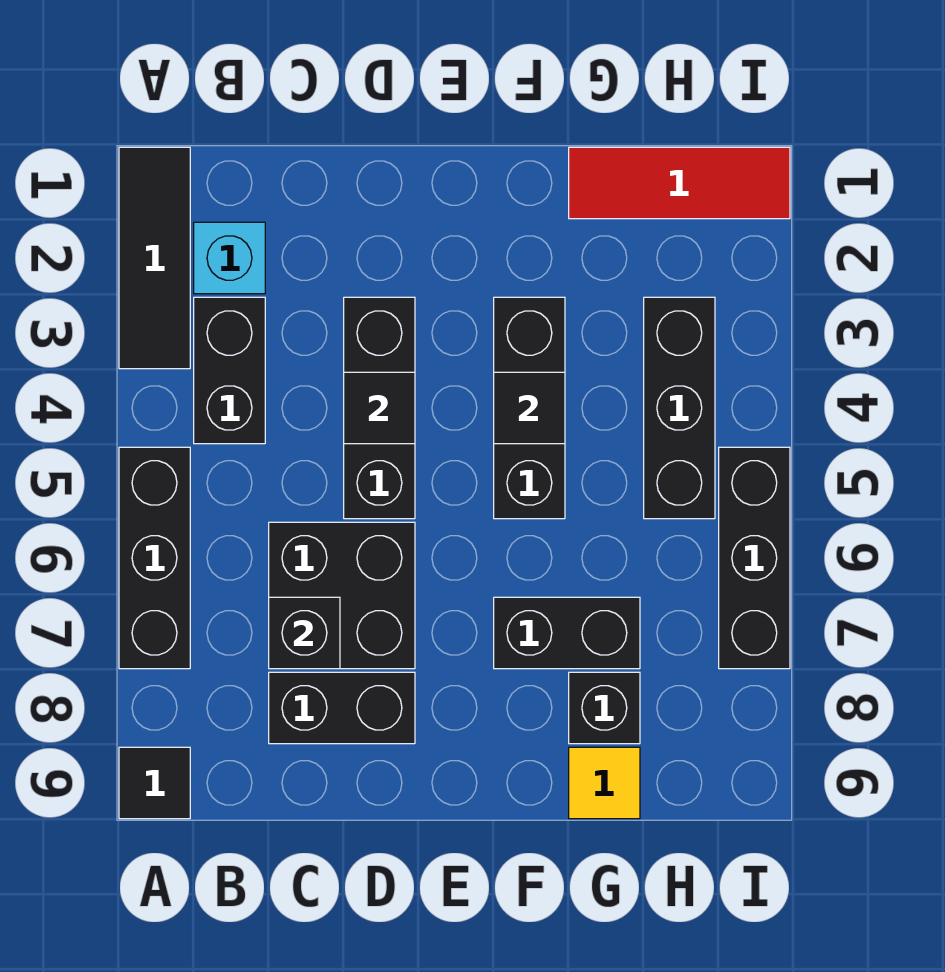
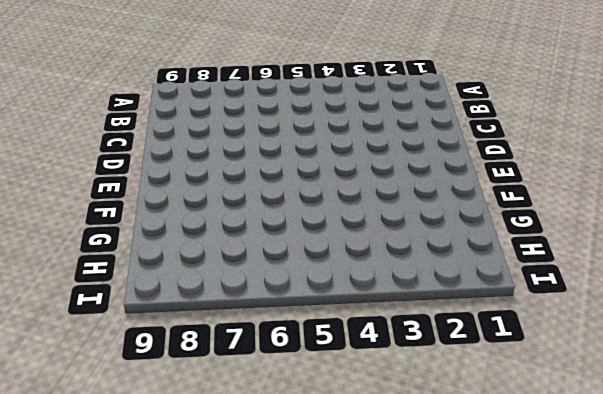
none -> black tile A1:A3 level 1
none -> black brick A5:A7 level 1
none -> black tile A9 level 1

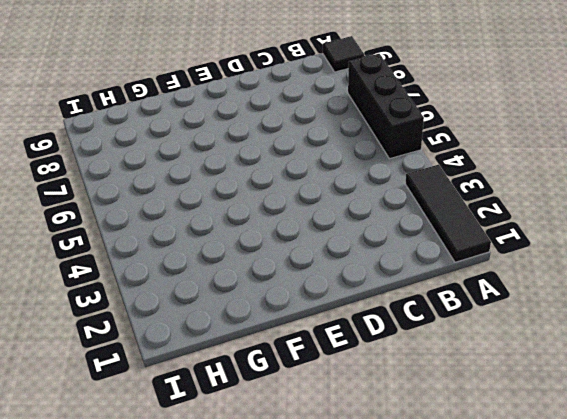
none -> cyan brick B2 level 1
none -> black brick B3:B4 level 1
none -> black brick C6:D7 level 1

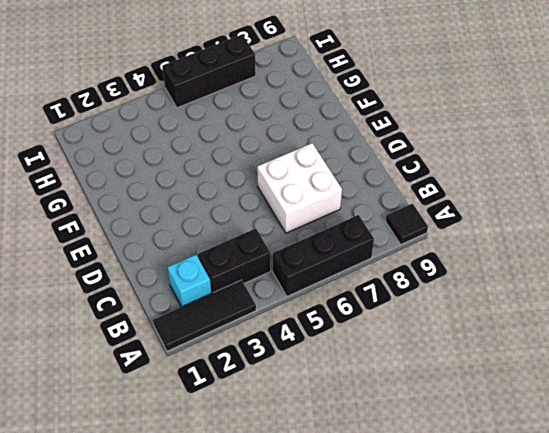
white brick C6:D7 level 1 -> black brick C6:D7 level 1
none -> black brick C8:D8 level 1
none -> black brick D3:D5 level 1
none -> black brick F3:F5 level 1

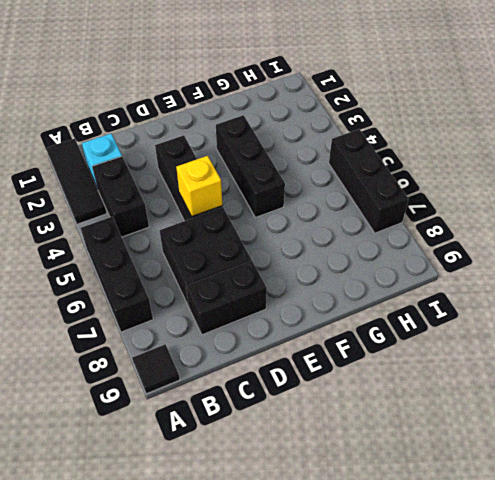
yellow brick D5 level 2 -> none
none -> black brick F7:G7 level 1
none -> red tile G1:I1 level 1
none -> black brick G8 level 1

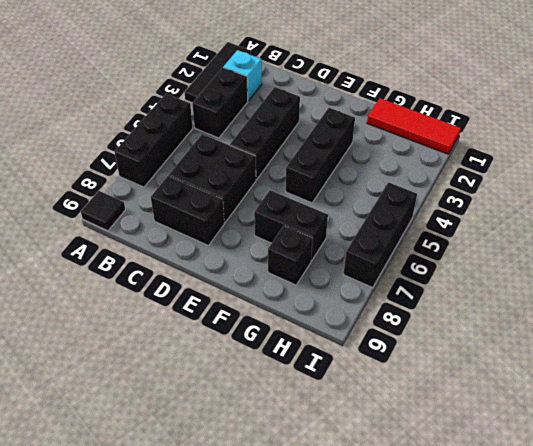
none -> yellow tile G9 level 1
none -> black brick H3:H5 level 1
none -> black brick C7 level 2

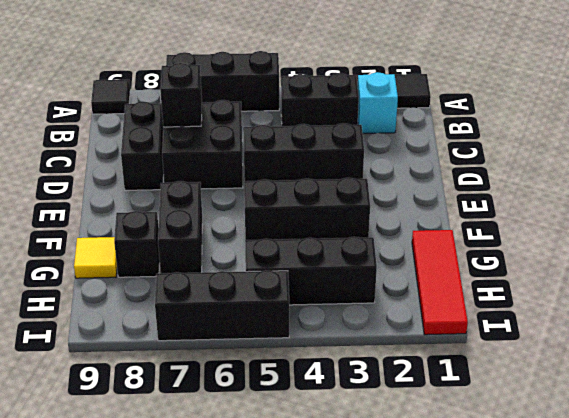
none -> black tile D4 level 2
none -> black tile F4 level 2

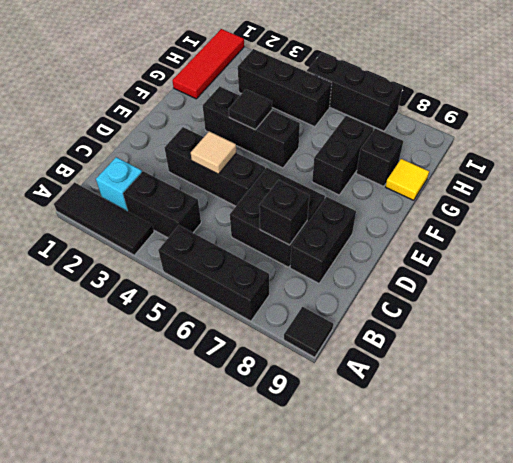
tan tile D4 level 2 -> black tile D4 level 2

